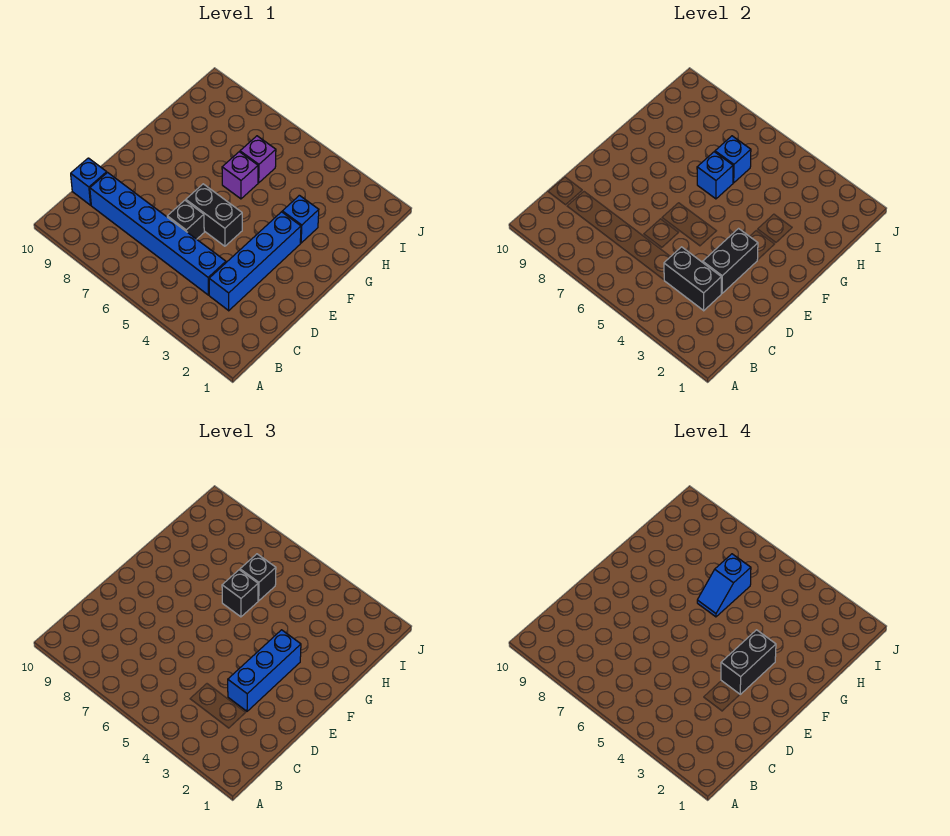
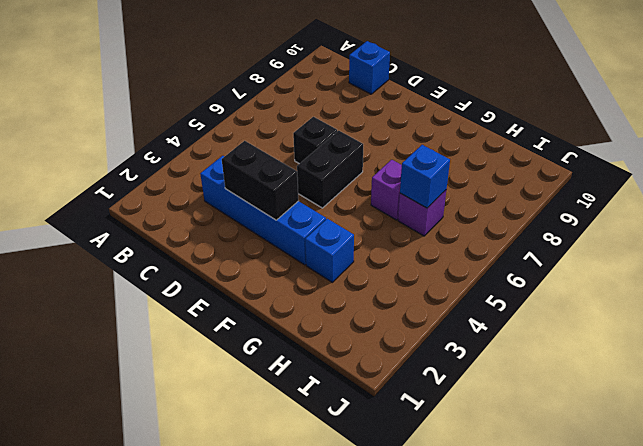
none -> blue brick C4:C9 level 1
none -> black brick C3:C4 level 2
none -> blue brick G6 level 2

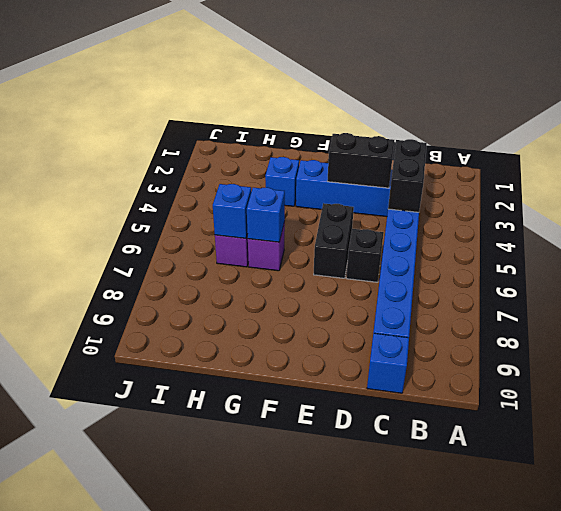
none -> blue brick D3:F3 level 3
none -> black brick G6 level 3
none -> black brick H6 level 3

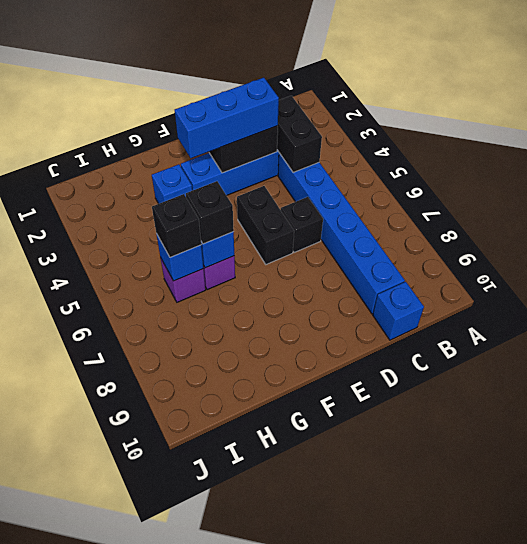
none -> black brick E3:F3 level 4
none -> blue slope G6:H6 level 4 top H

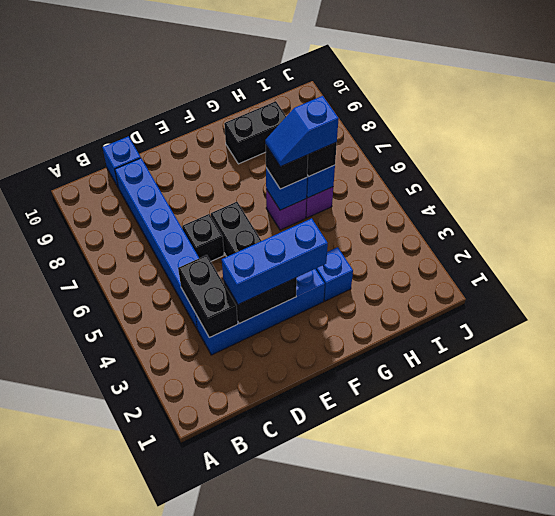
black brick G9:H9 level 1 -> black brick E3:F3 level 4

